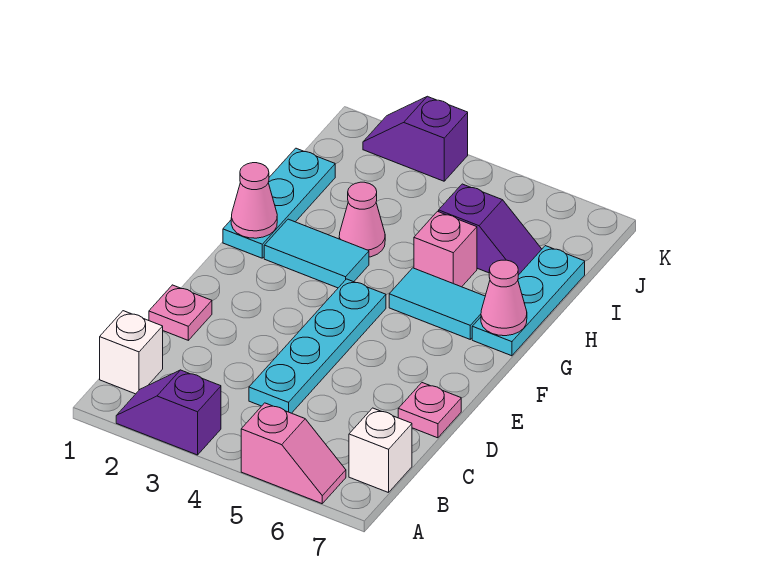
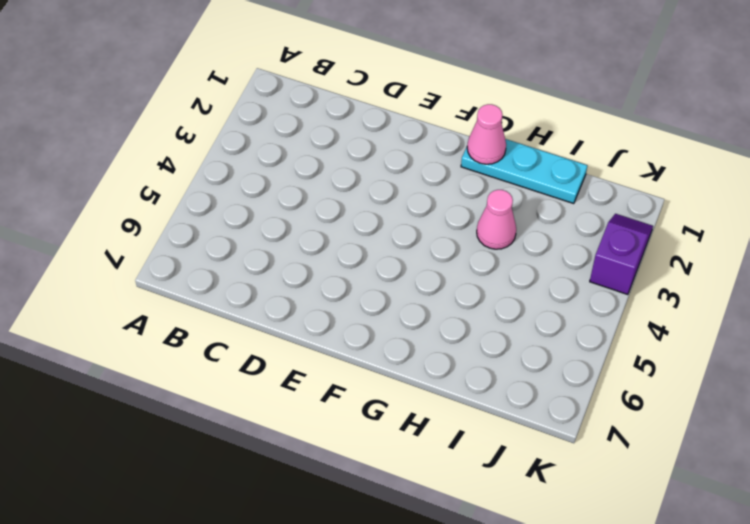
none -> purple slope A2:A3 level 1 top 3
none -> pink slope A5:A6 level 1 top 5
none -> white brick B1 level 1

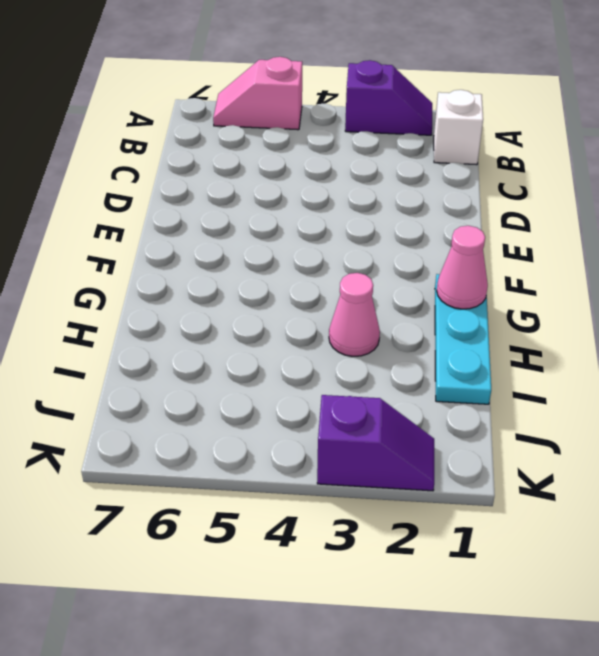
none -> white brick B7 level 1
none -> cyan plate C4:F4 level 1
none -> pink plate D1 level 1

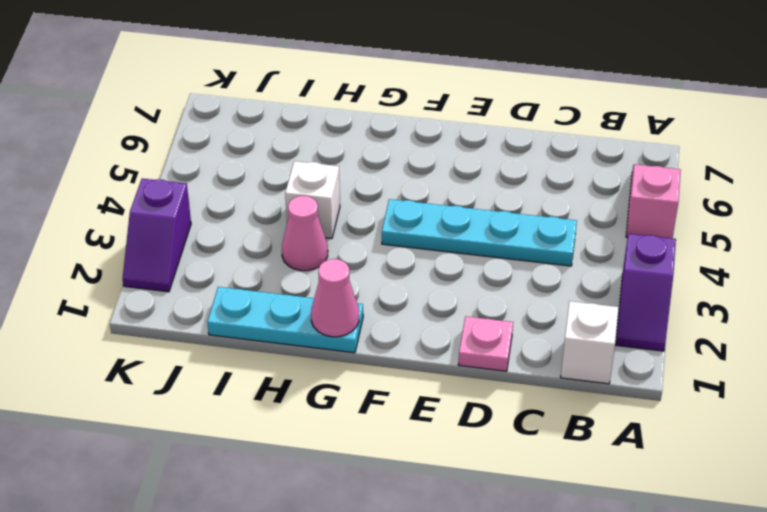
white brick H4 level 1 -> white brick B7 level 1
none -> pink plate D7 level 1
none -> cyan tile G2:G3 level 1
none -> cyan tile G5:G6 level 1

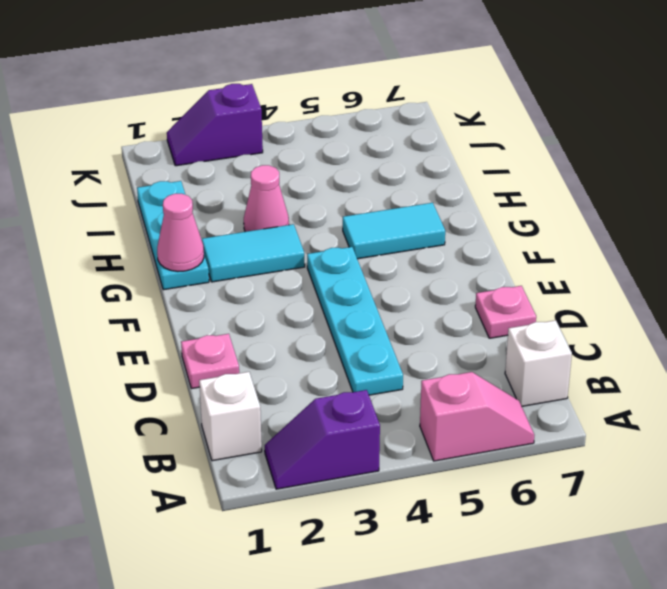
none -> cyan plate G7:I7 level 1
none -> pink brick H5 level 1
none -> purple slope I5:I6 level 1 top 5

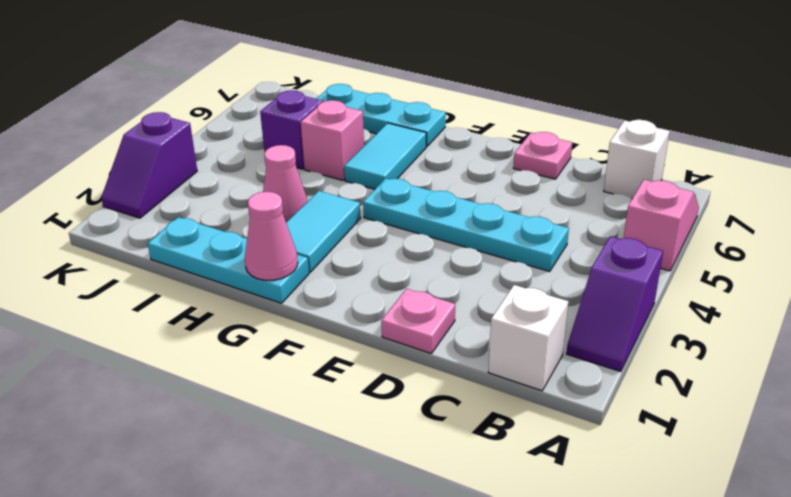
none -> pink cone G7 level 2

